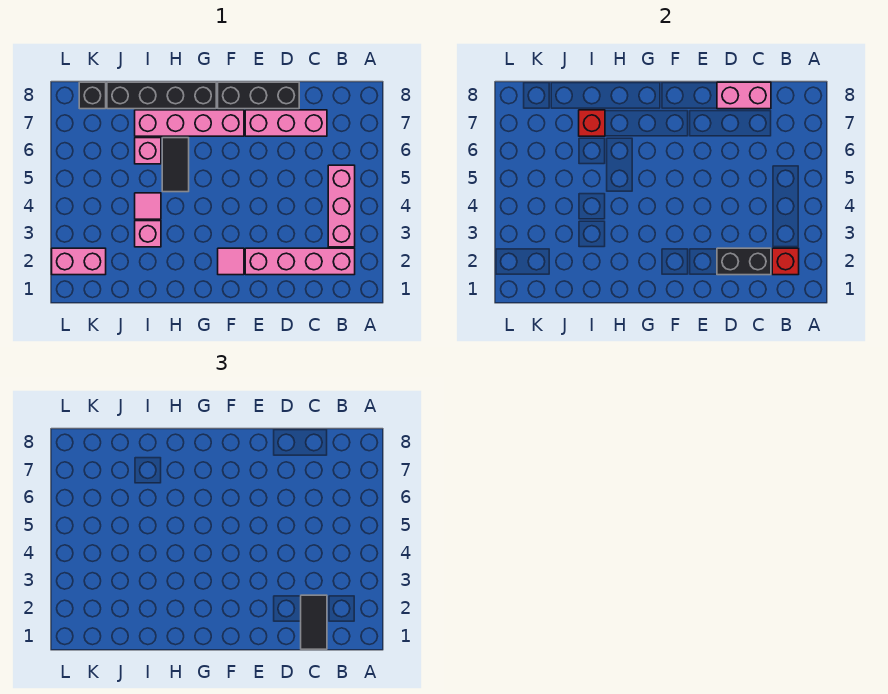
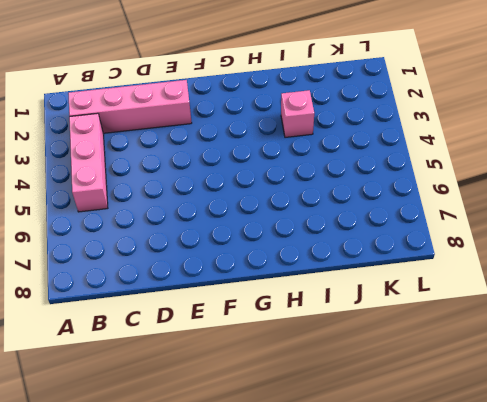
none -> pink brick C7:E7 level 1
none -> black brick D8:F8 level 1
none -> pink tile F2 level 1

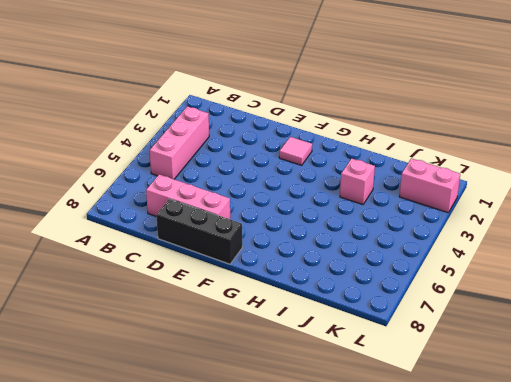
none -> pink brick B2:E2 level 1
none -> pink brick F7:I7 level 1
none -> black brick G8:J8 level 1

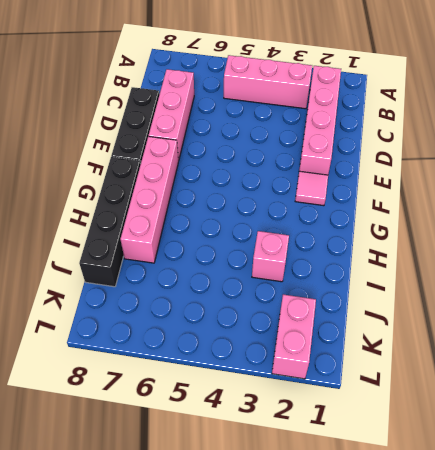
none -> black tile H5:H6 level 1
none -> pink tile I4 level 1
none -> pink brick I6 level 1

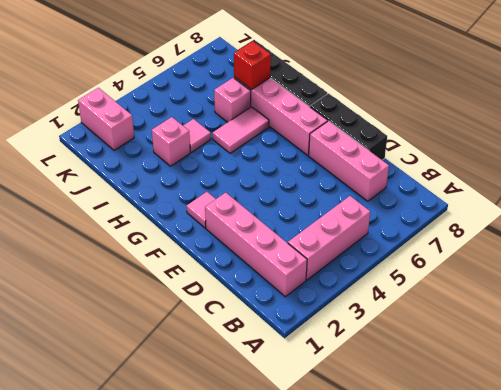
pink tile H5:H6 level 1 -> black tile H5:H6 level 1
none -> black brick K8 level 1
none -> red brick B2 level 2
none -> black brick C2:D2 level 2

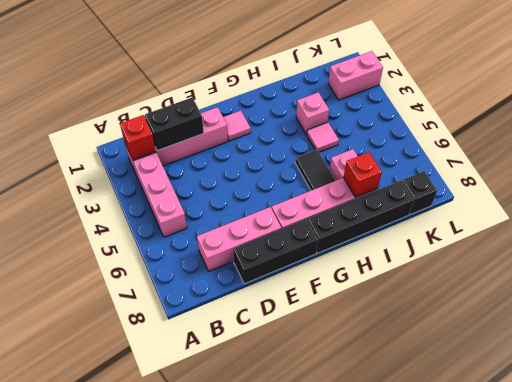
none -> pink brick C8:D8 level 2
none -> black tile C1:C2 level 3

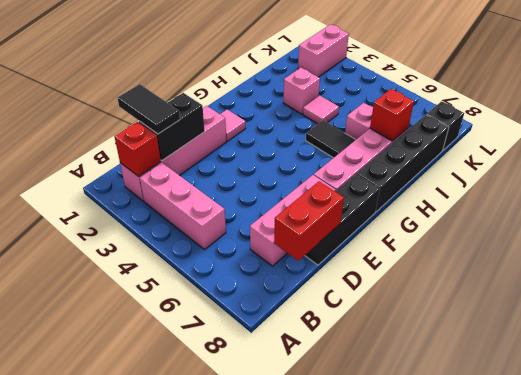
red brick C8:D8 level 2 -> pink brick C8:D8 level 2

